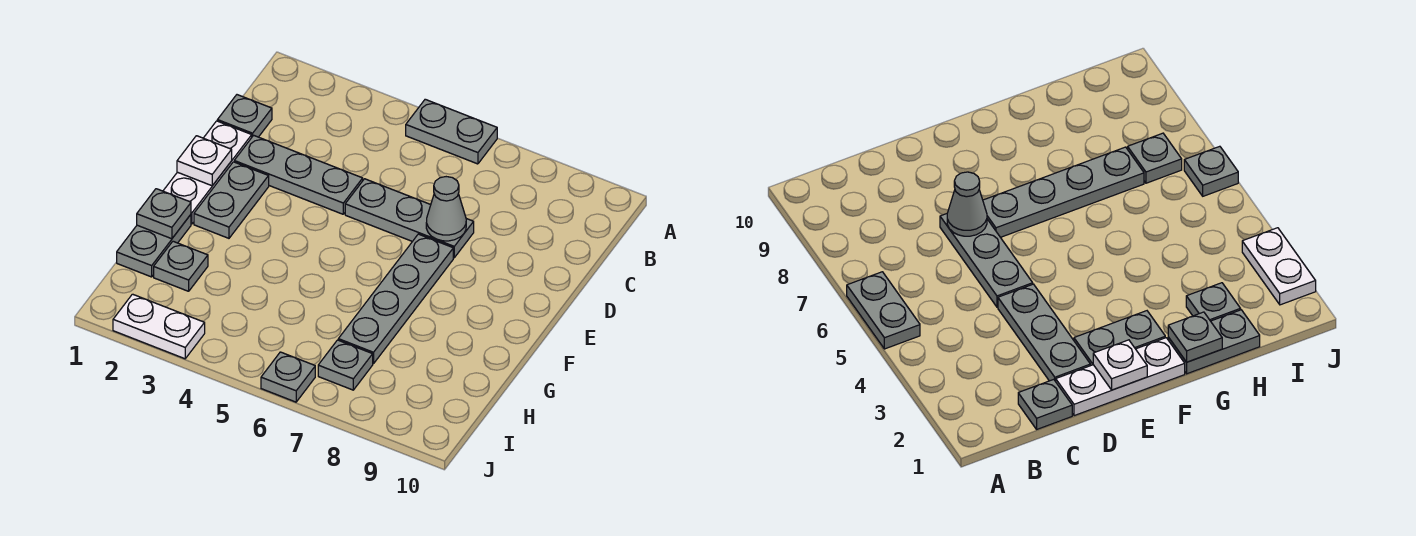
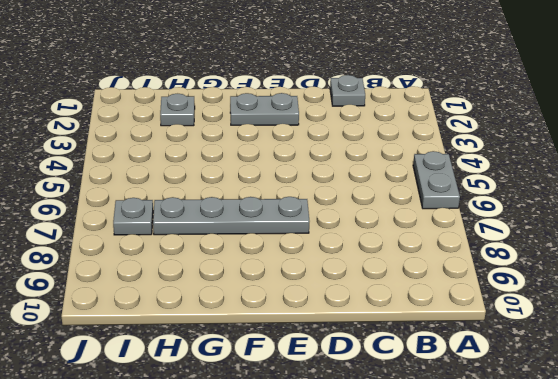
none -> white plate D1:F1 level 1
none -> grey plate D2:D4 level 1
none -> grey plate D5:D7 level 1

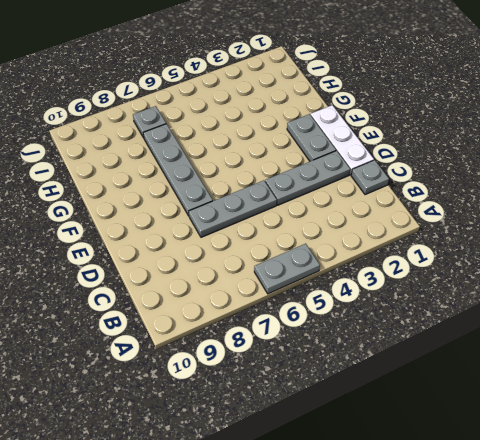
none -> grey plate G1:H1 level 1
none -> grey plate H2 level 1
none -> white plate J2:J3 level 1

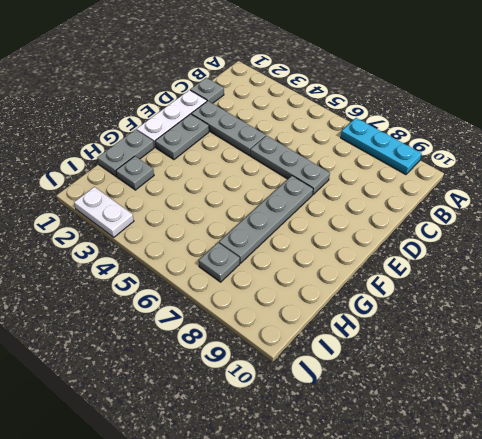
cyan plate A7:A9 level 1 -> none
none -> grey plate A5:A6 level 1
none -> grey plate J6 level 1
none -> grey cone D7 level 2

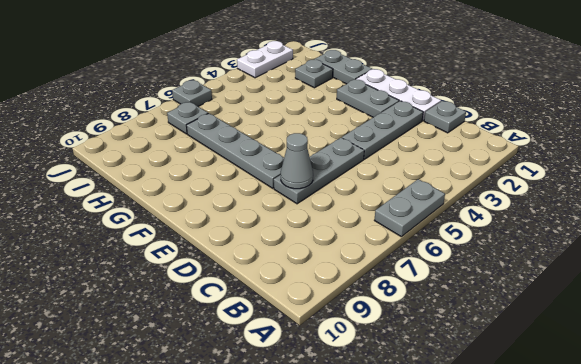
none -> white plate E1 level 2
none -> grey plate G1 level 2

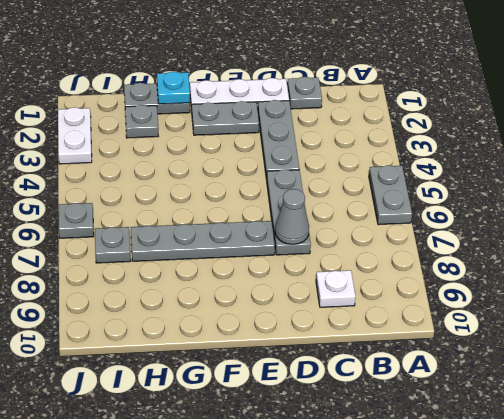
white plate C9 level 1 -> white plate E1 level 2
cyan plate G1 level 2 -> grey plate G1 level 2

